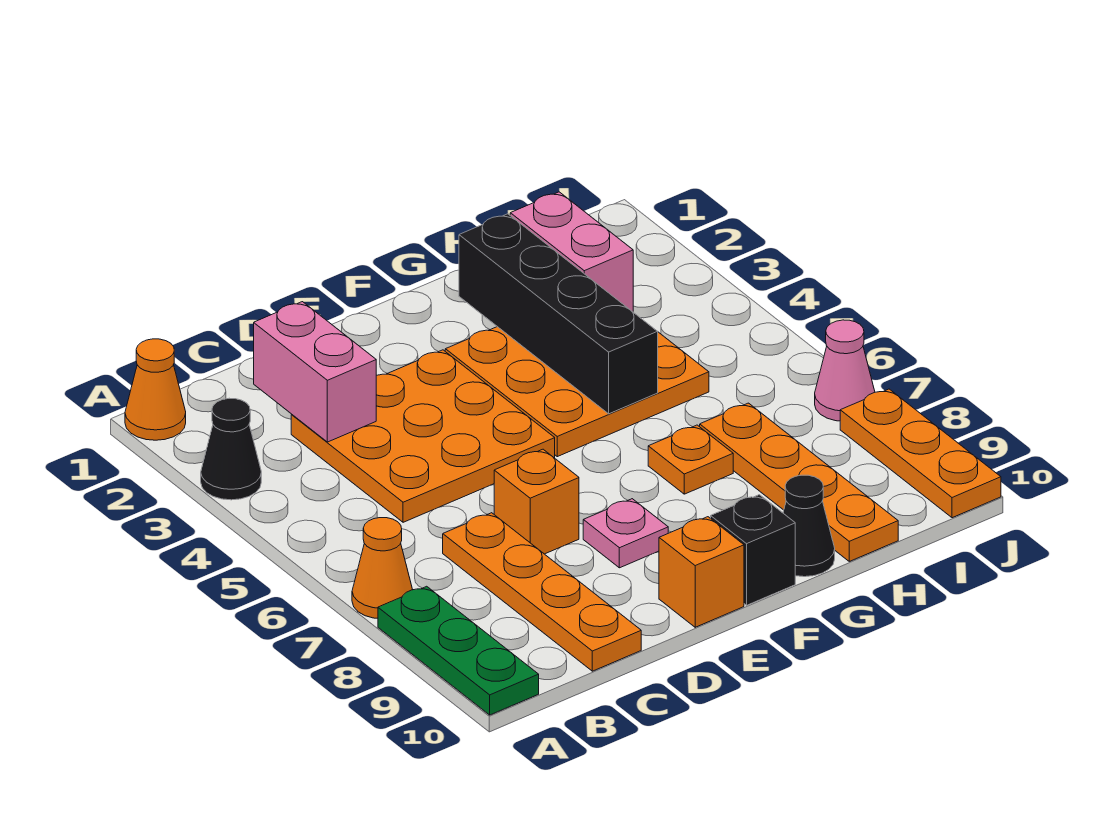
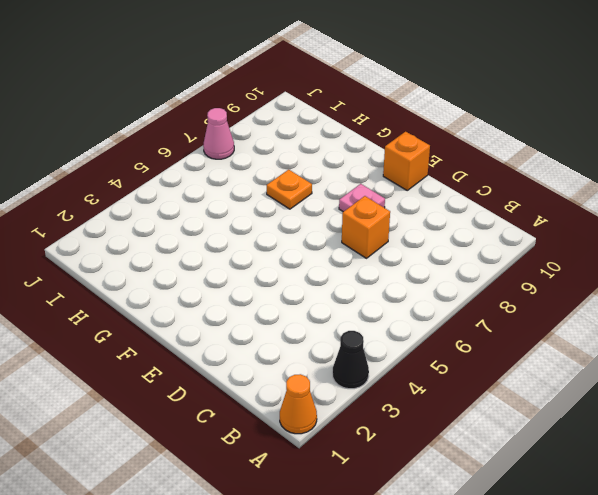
none -> orange cone A7 level 1
none -> green plate A8:A10 level 1
none -> orange plate C3:E5 level 1

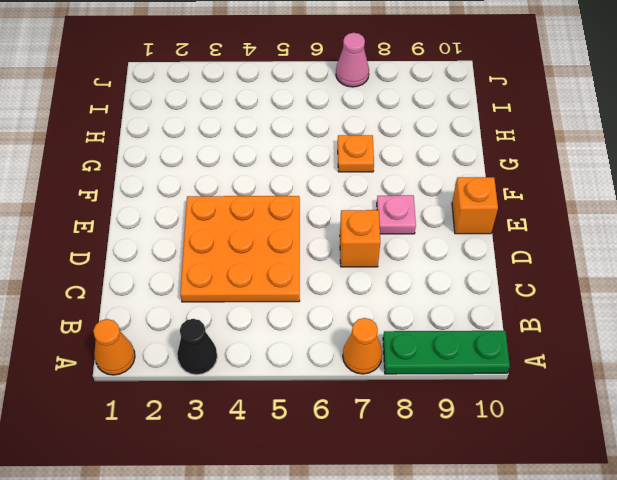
none -> orange plate C7:C10 level 1
none -> orange plate F3:H5 level 1
none -> black brick F10 level 1

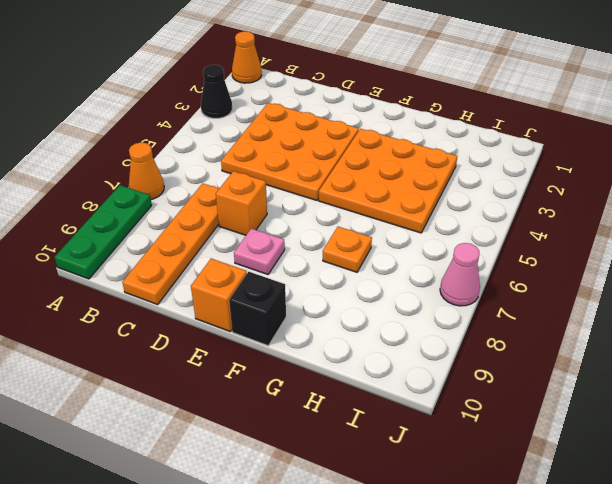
none -> black cone G10 level 1
none -> orange plate H7:H10 level 1
none -> orange plate J8:J10 level 1

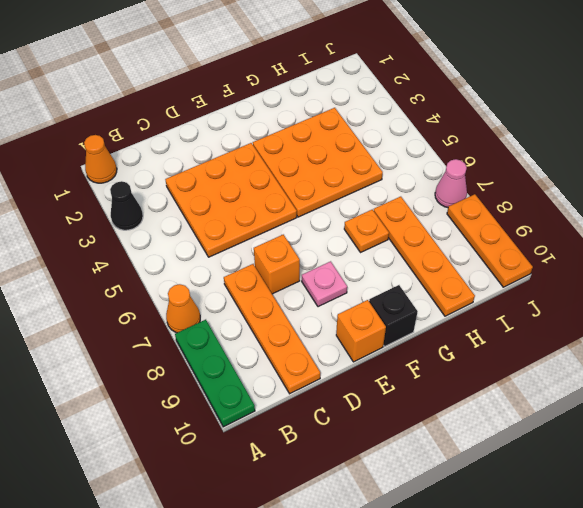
none -> black cone G10 level 1
none -> pink brick C2:C3 level 2
none -> black brick G2:G5 level 2

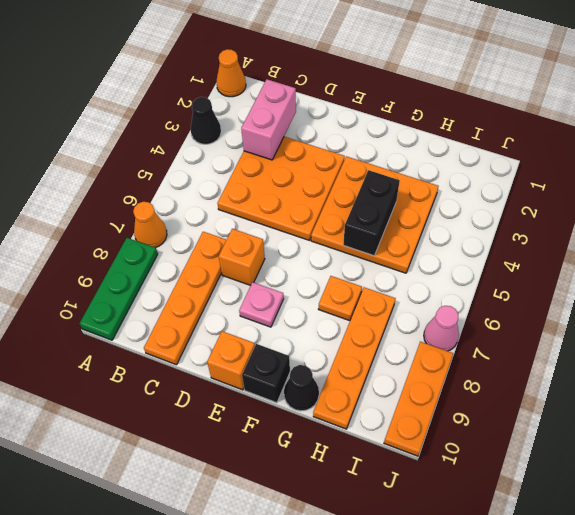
black brick G4:G5 level 2 -> black brick G2:G5 level 2
none -> pink brick H2:H3 level 2

